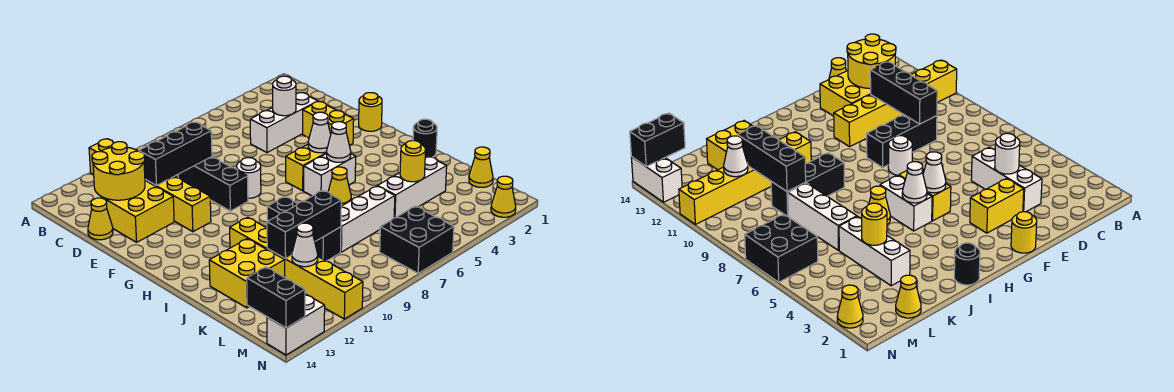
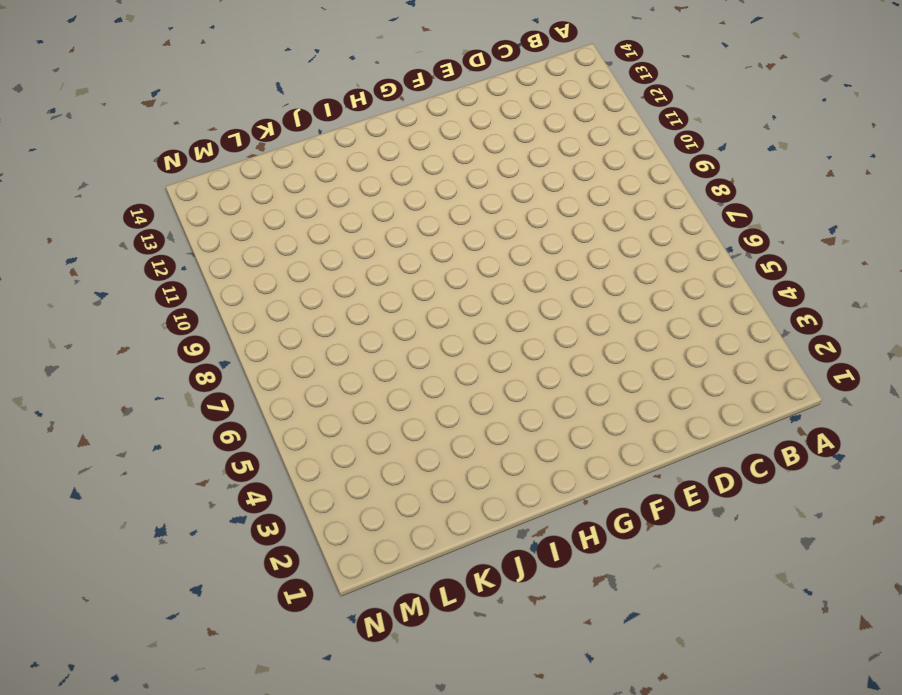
none -> yellow brick A11:F11 level 1
none -> white brick D3:D5 level 1
none -> black brick D9:F9 level 1
none -> yellow brick D12:E13 level 1

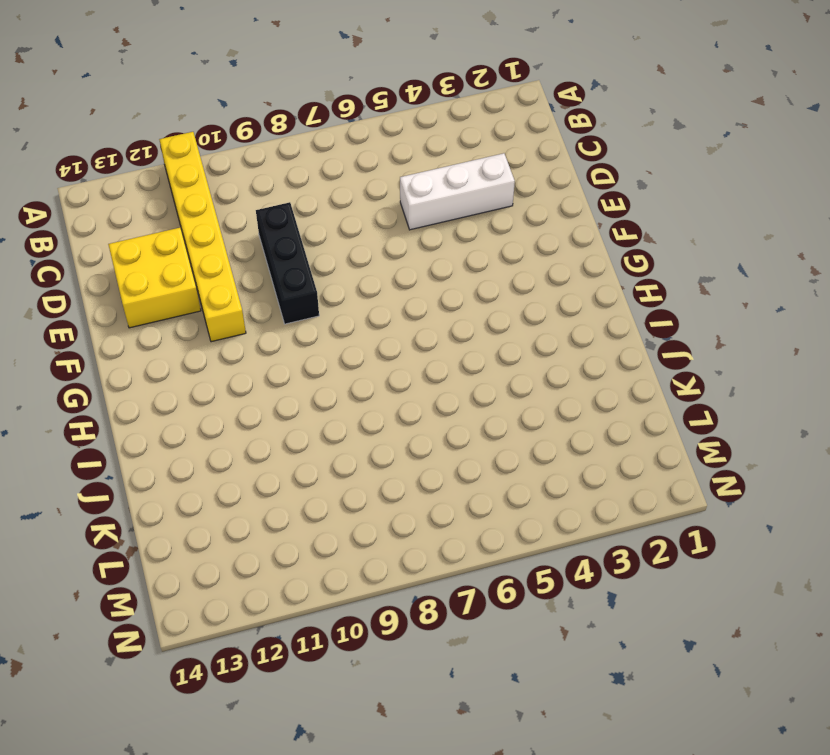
none -> yellow cone D14 level 1
none -> yellow brick E3:F3 level 1
none -> yellow round brick F1 level 1
none -> white round brick F8 level 1

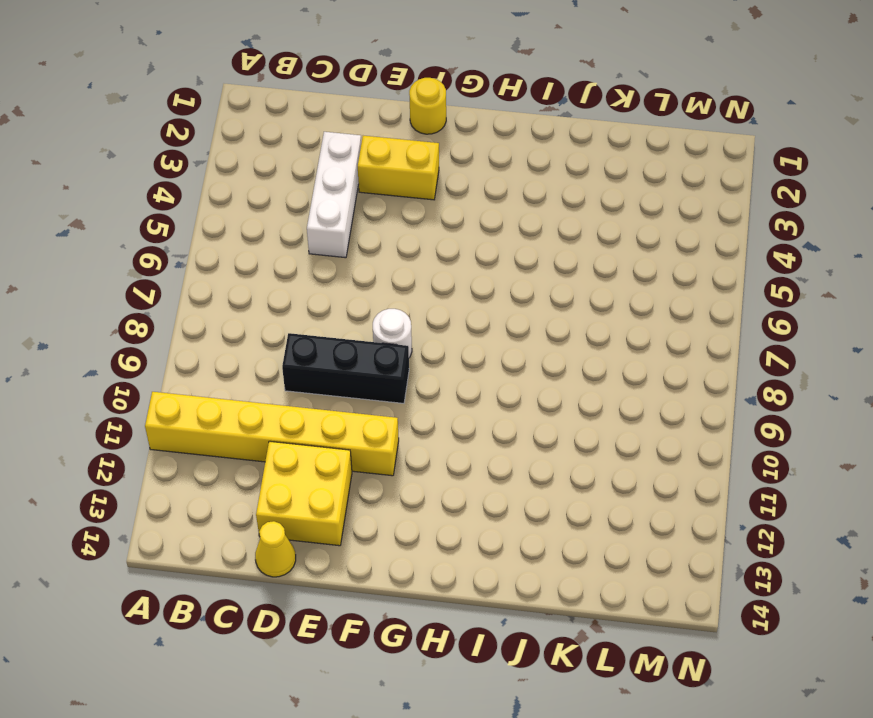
none -> yellow brick G5:G6 level 1
none -> white brick H5:H6 level 1
none -> black round brick I1 level 1
none -> yellow cone I6 level 1

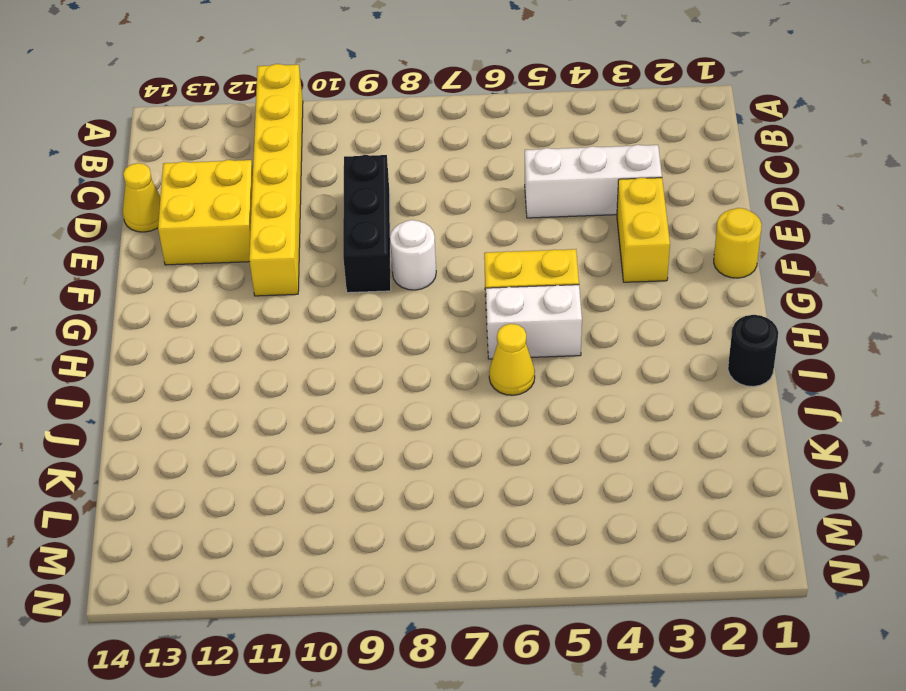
none -> black brick I9:K9 level 1
none -> yellow brick I11:N11 level 1
none -> yellow brick J12:K13 level 1
none -> white brick K3:K5 level 1

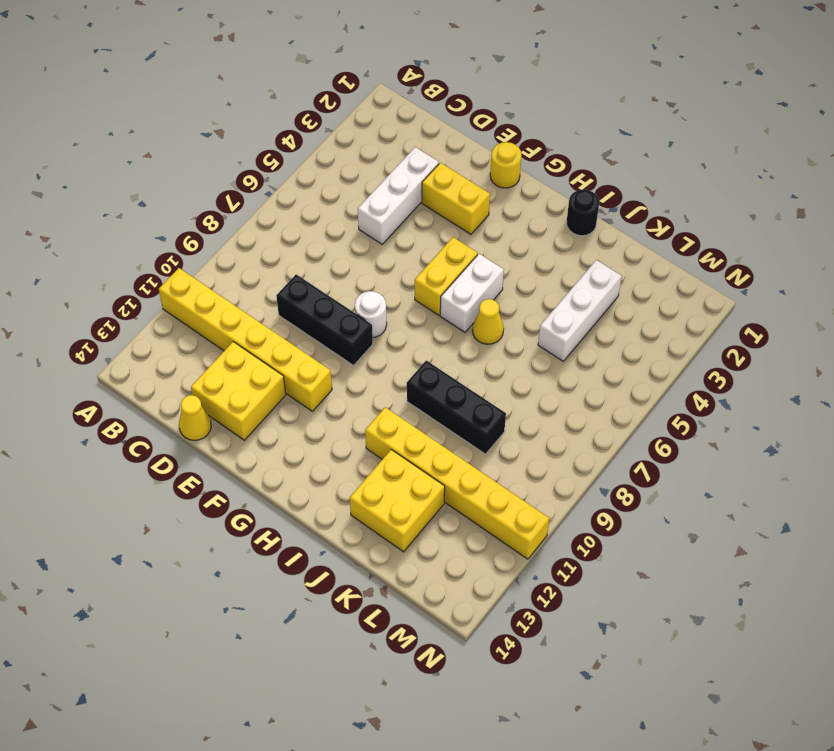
none -> white brick K6:K8 level 1
none -> yellow cone L1 level 1
none -> black brick M6:N7 level 1
none -> yellow cone N2 level 1

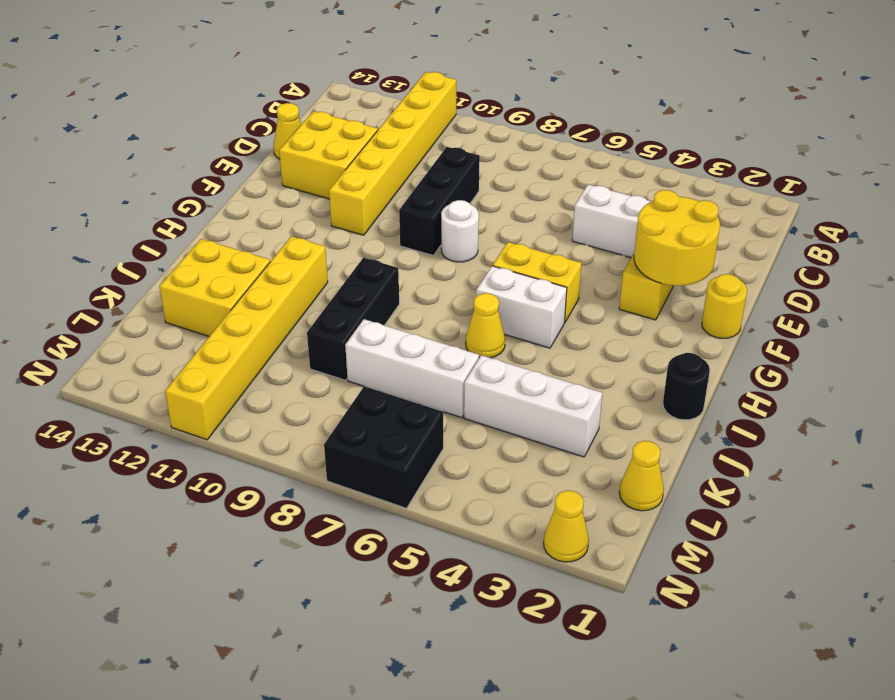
yellow round brick E2:F3 level 2 -> yellow round brick C12:D13 level 2
none -> white brick N13:N14 level 1
none -> white round brick D4 level 2
none -> black brick D9:D11 level 2
none -> white cone G5 level 2

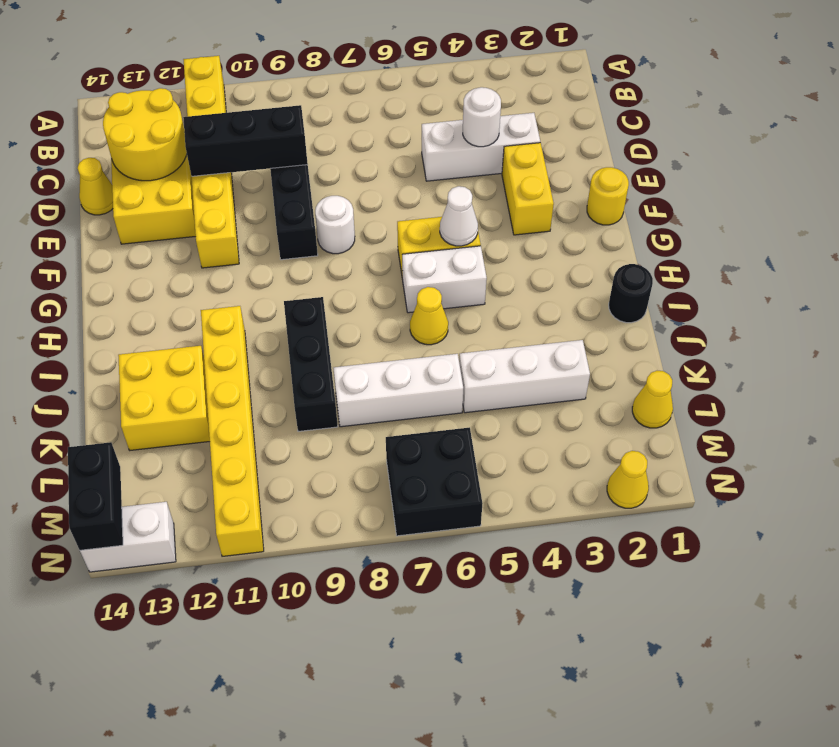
none -> white cone H5 level 2
none -> yellow round brick K4 level 2
none -> black brick K9:K11 level 2
none -> white cone L11 level 2

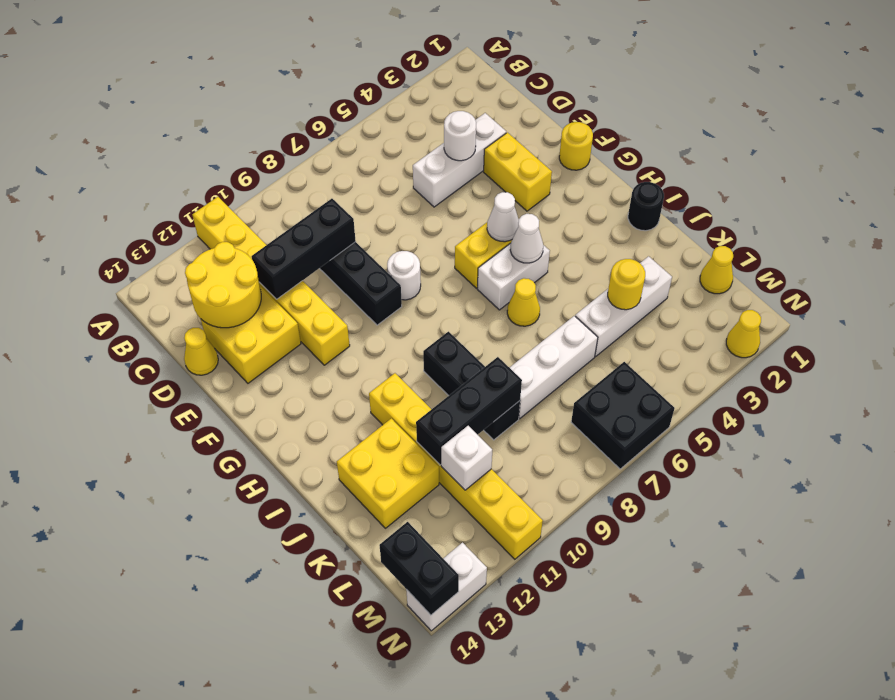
white brick L11 level 2 -> white cone L11 level 2

